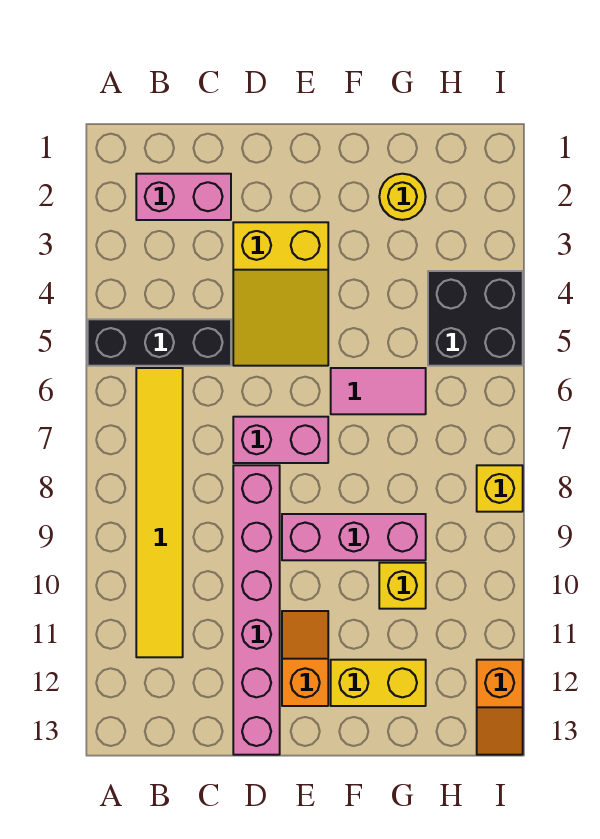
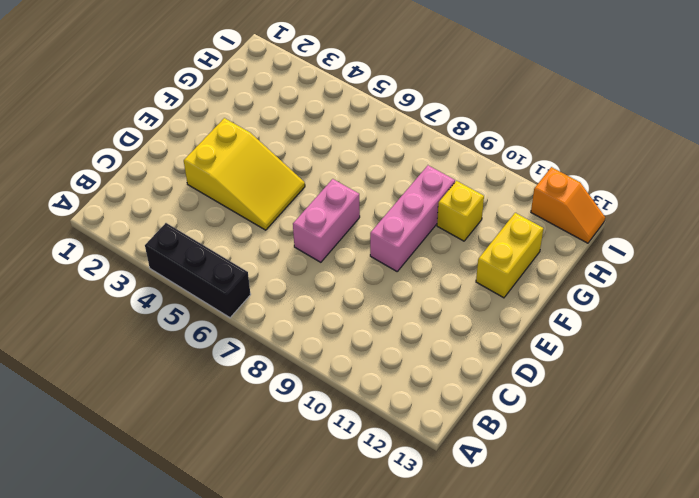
black brick A4:A6 level 1 -> black brick A5:C5 level 1
none -> pink brick B2:C2 level 1
none -> yellow tile B6:B11 level 1
none -> pink brick D8:D13 level 1

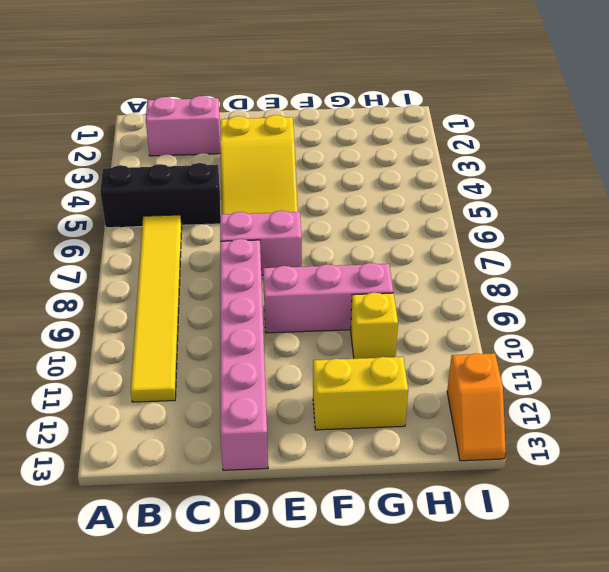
none -> orange slope E11:E12 level 1 top 12
none -> pink tile F6:G6 level 1
none -> yellow round brick G2 level 1

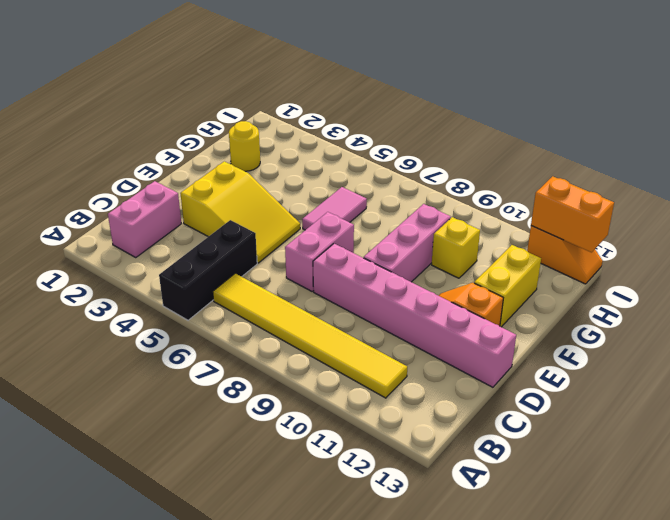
orange brick I12:I13 level 2 -> none
none -> black brick H4:I5 level 1
none -> yellow brick I8 level 1

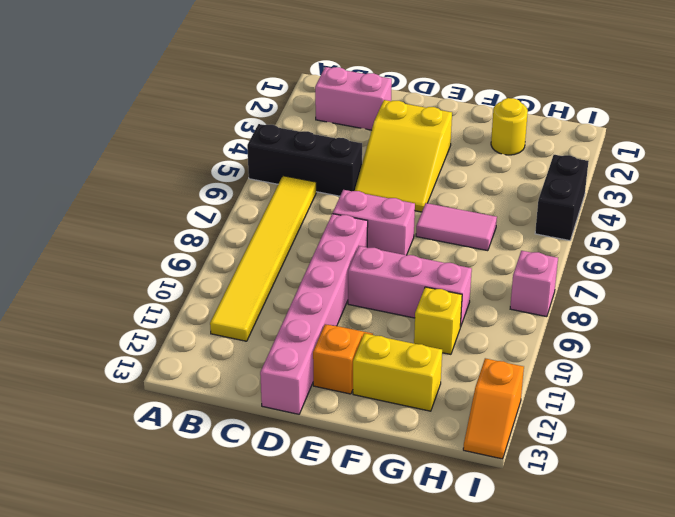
black brick I4:I5 level 1 -> black brick H4:I5 level 1
pink brick I8 level 1 -> yellow brick I8 level 1

